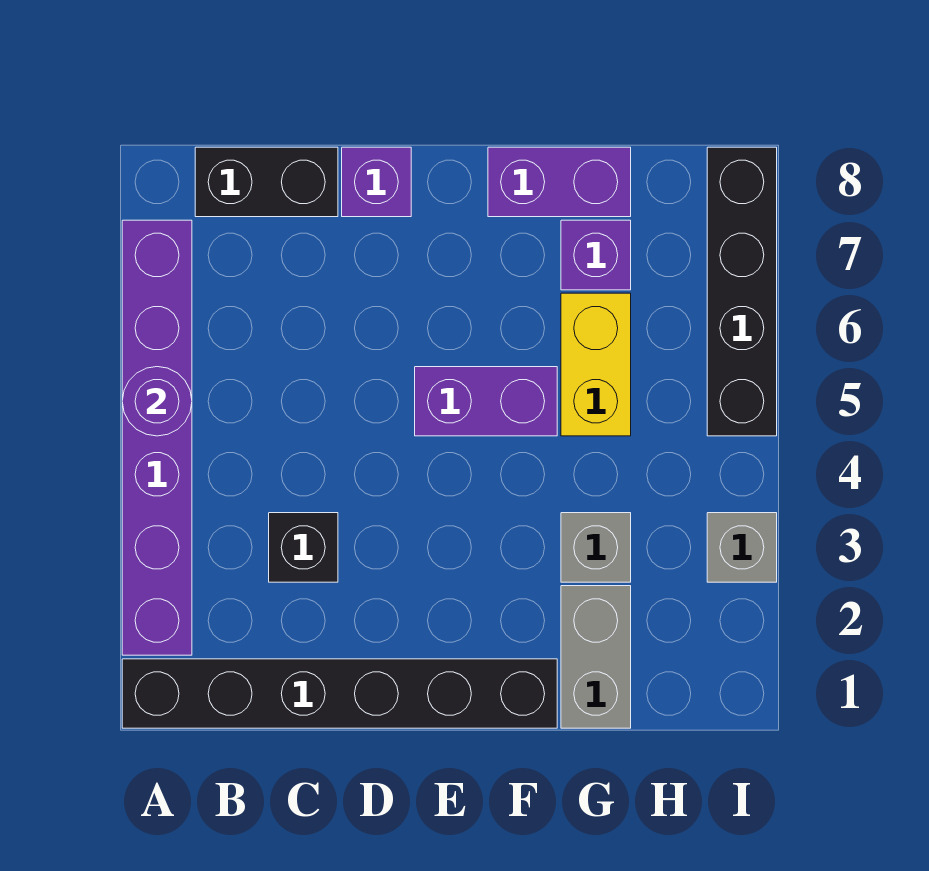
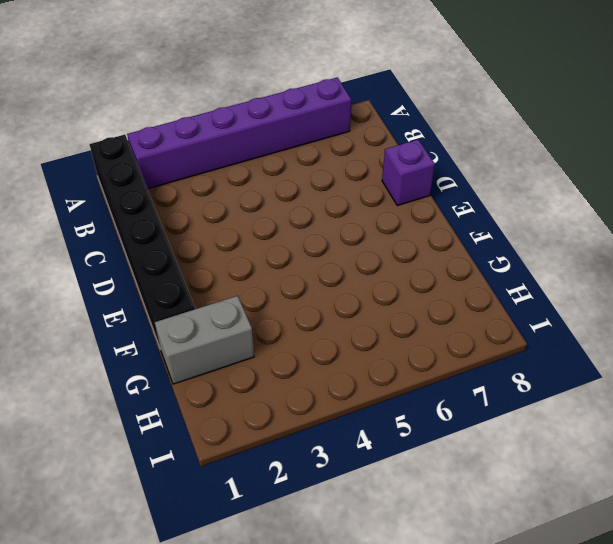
none -> black brick B8:C8 level 1
none -> black brick C3 level 1
none -> purple brick E5:F5 level 1

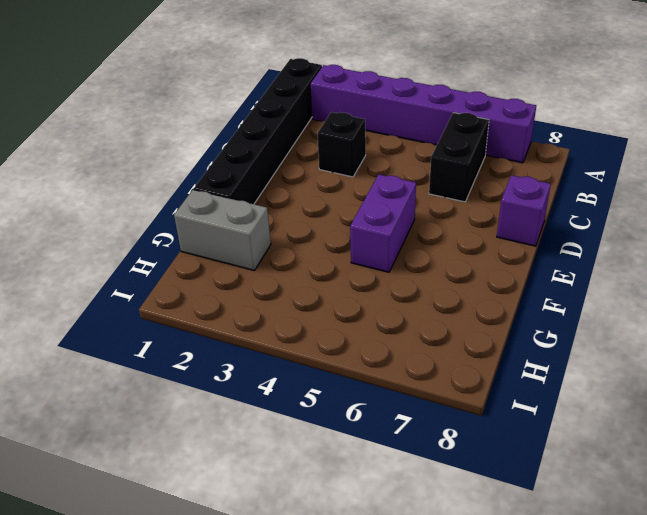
black brick B6:C6 level 1 -> black brick B8:C8 level 1
none -> purple brick F8:G8 level 1
none -> grey brick G3 level 1
none -> yellow brick G5:G6 level 1

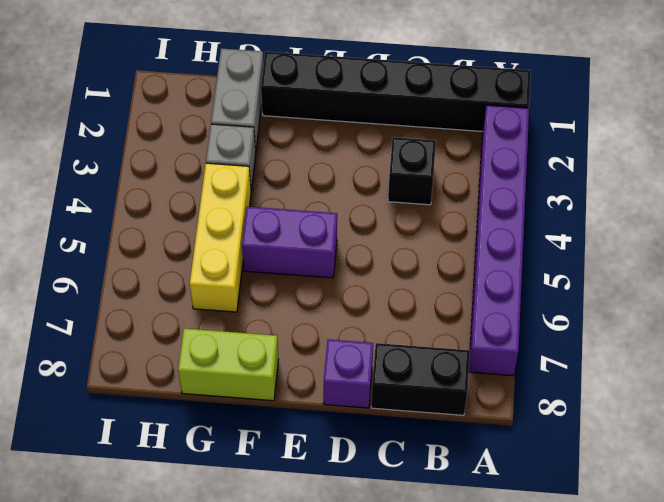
lime brick F8:G8 level 1 -> purple brick F8:G8 level 1
yellow brick G4:G6 level 1 -> yellow brick G5:G6 level 1
none -> purple brick G7 level 1
none -> grey brick I3 level 1
none -> black brick I5:I8 level 1

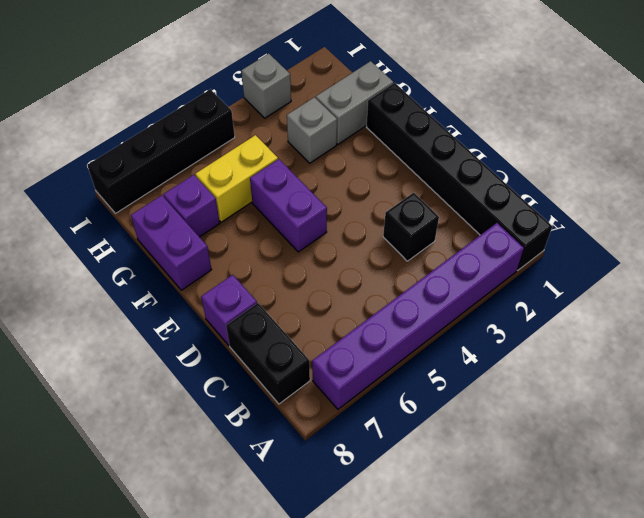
none -> purple round brick A5 level 2

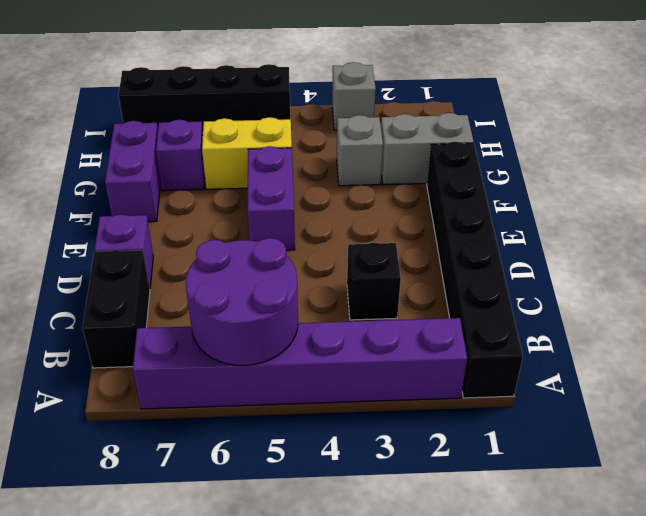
purple round brick A5:B6 level 2 -> purple round brick A5 level 2

